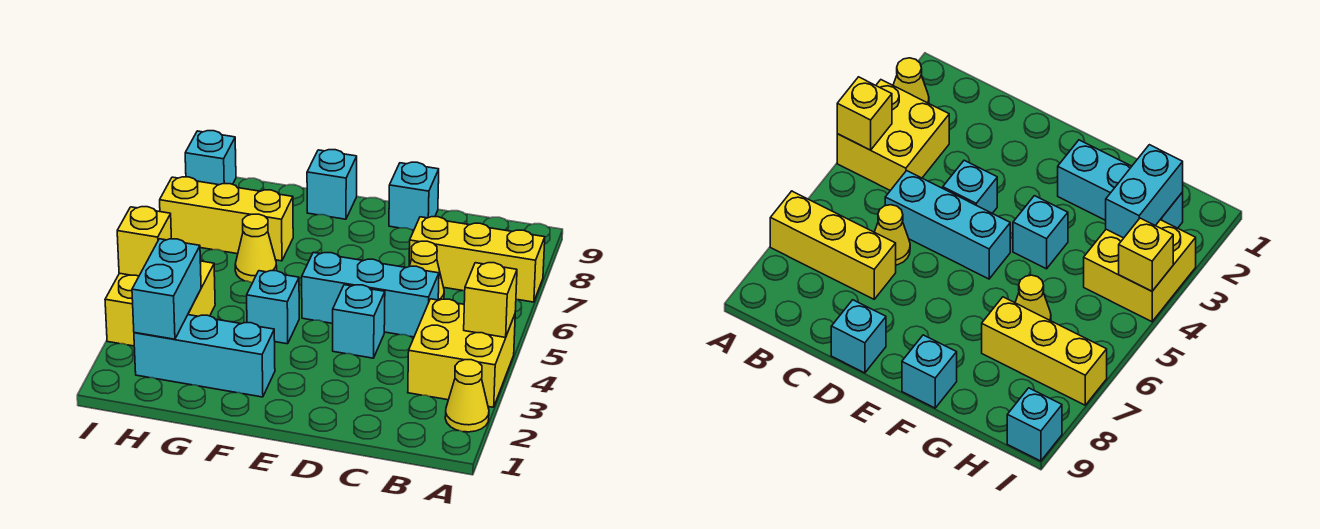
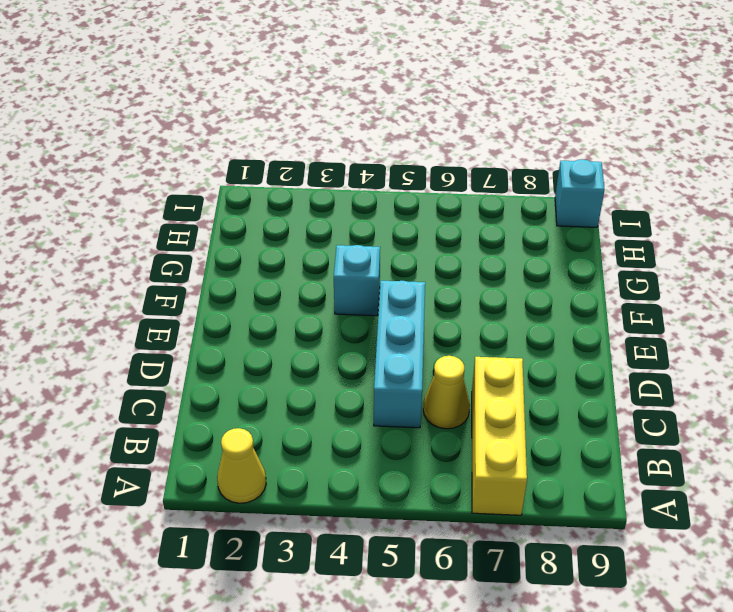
none -> yellow brick A3:B4 level 1
none -> cyan brick D4 level 1
none -> cyan brick D9 level 1

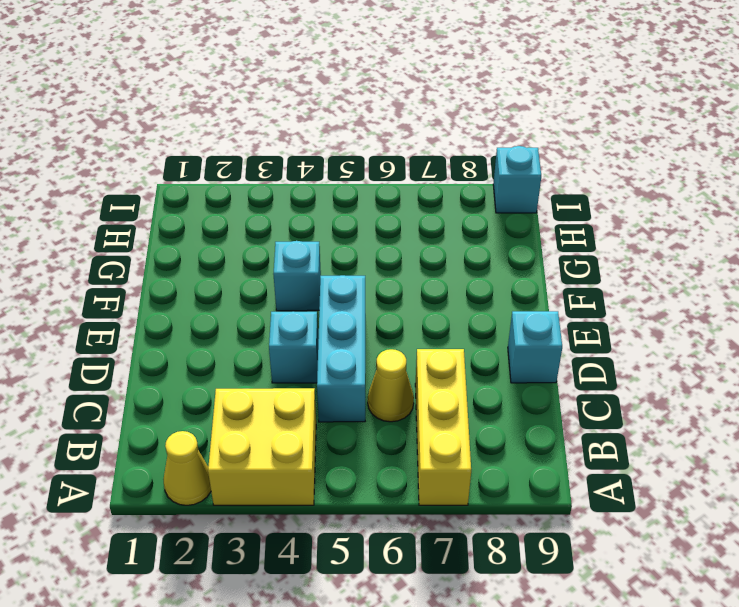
none -> cyan brick F2:H2 level 1
none -> cyan brick F9 level 1
none -> yellow cone G6 level 1

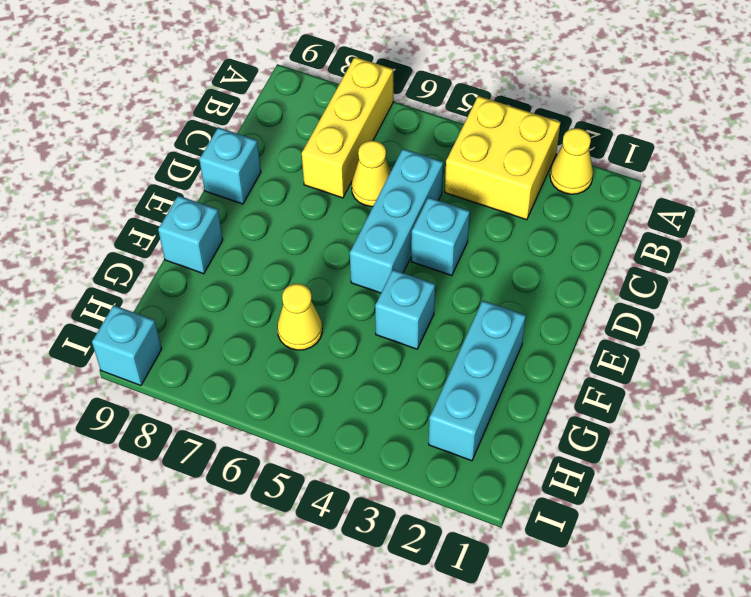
none -> yellow brick G7:I7 level 1
none -> yellow brick H3:I4 level 1
none -> yellow brick A4 level 2

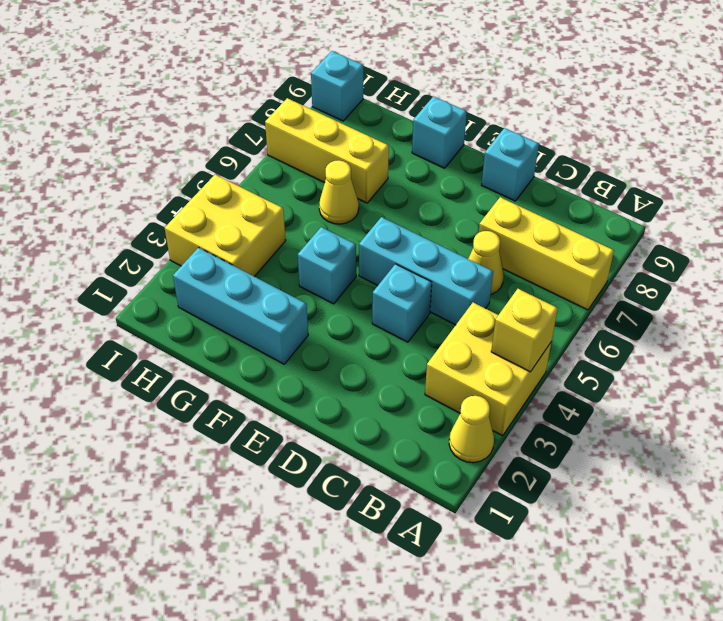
none -> cyan brick H2:H3 level 2
none -> yellow brick I4 level 2

